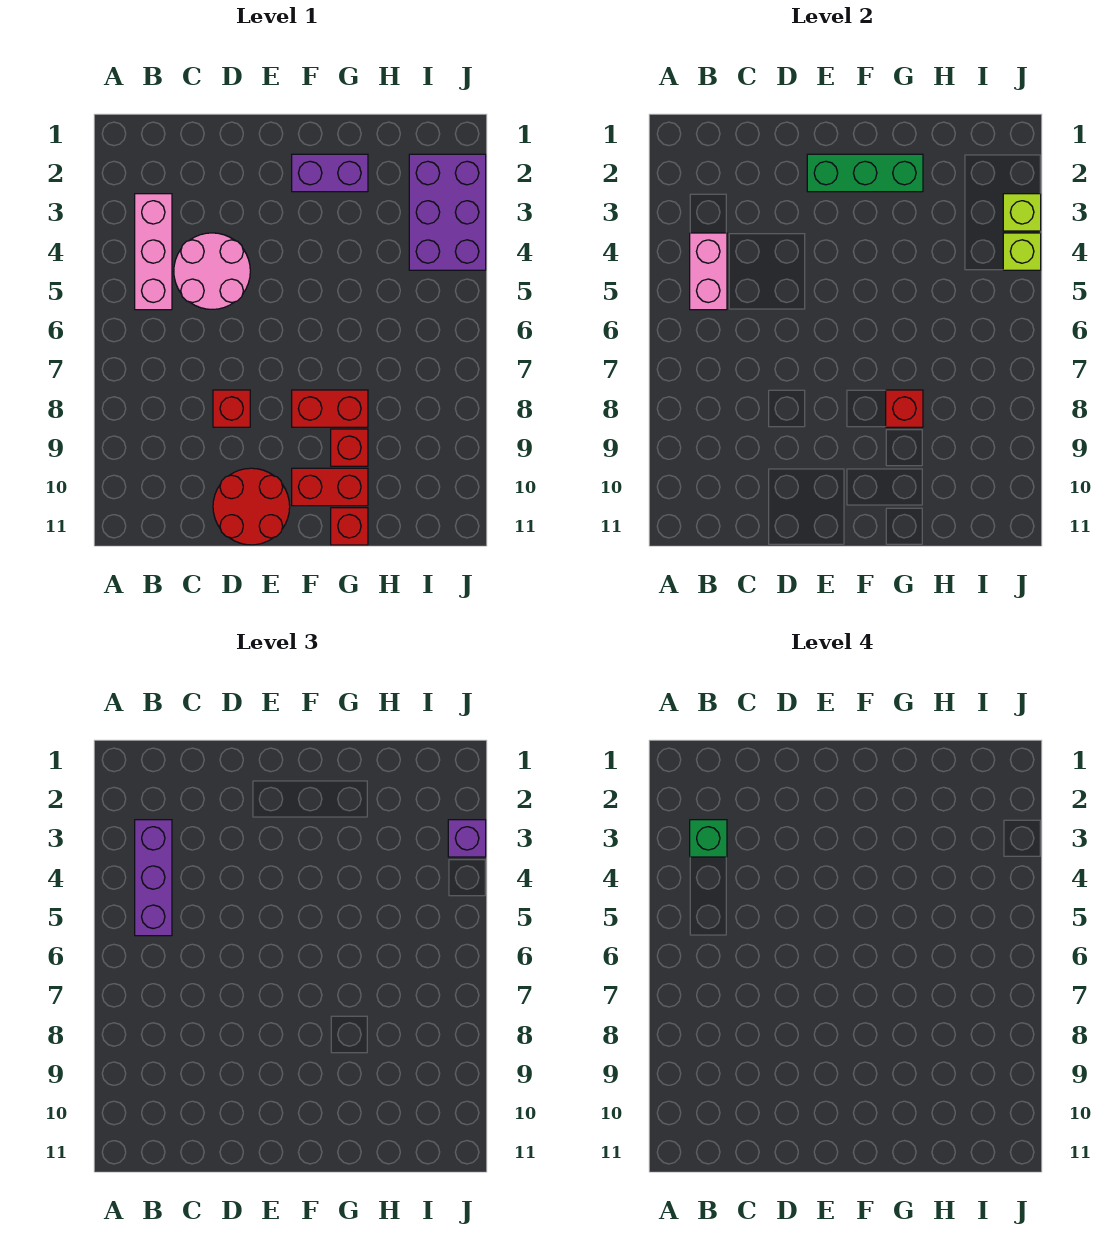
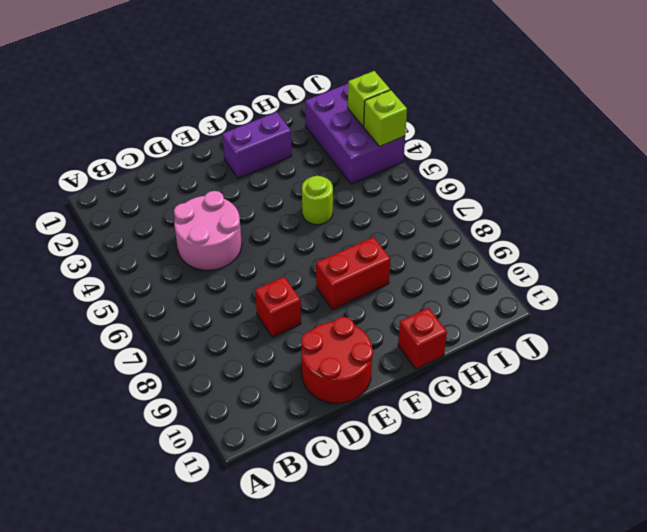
lime round brick G5 level 1 -> none
none -> pink brick B3:B5 level 1
none -> red brick F10:G10 level 1
none -> red brick G9 level 1

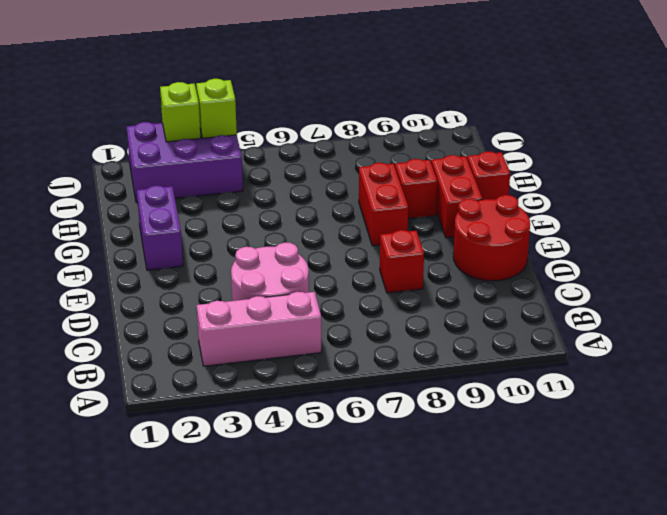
none -> pink brick B4:B5 level 2
none -> green brick E2:G2 level 2
none -> red brick G8 level 2

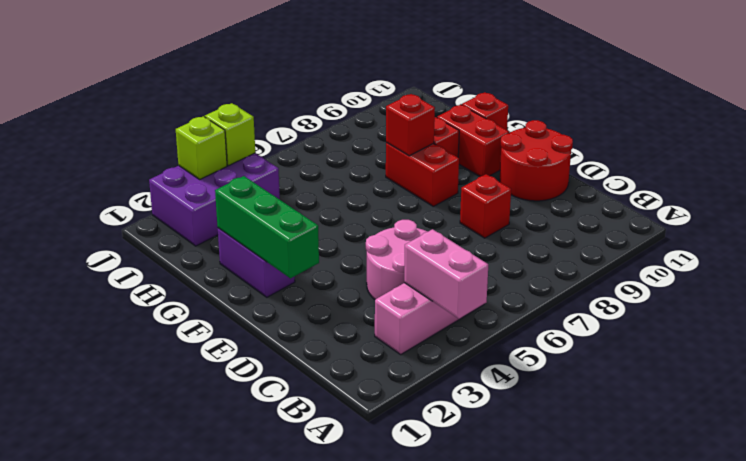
pink brick A4:B4 level 2 -> pink brick B4:B5 level 2
none -> purple brick B3:B5 level 3
none -> purple brick J3 level 3
none -> green brick B3 level 4

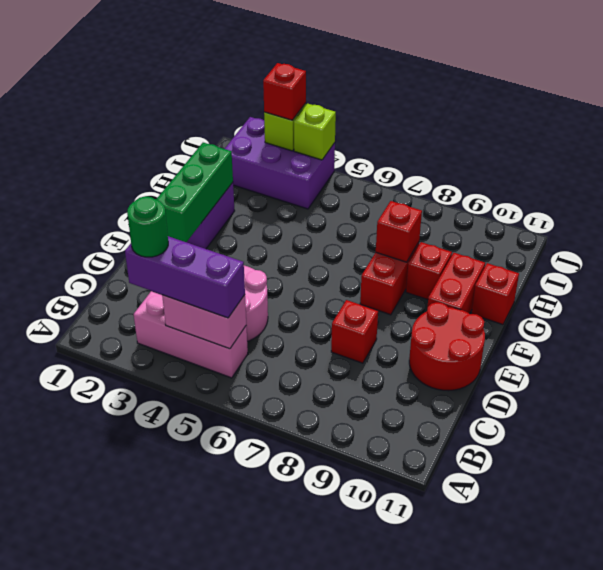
green round brick B3 level 4 -> green brick B3 level 4
red brick J3 level 3 -> purple brick J3 level 3

